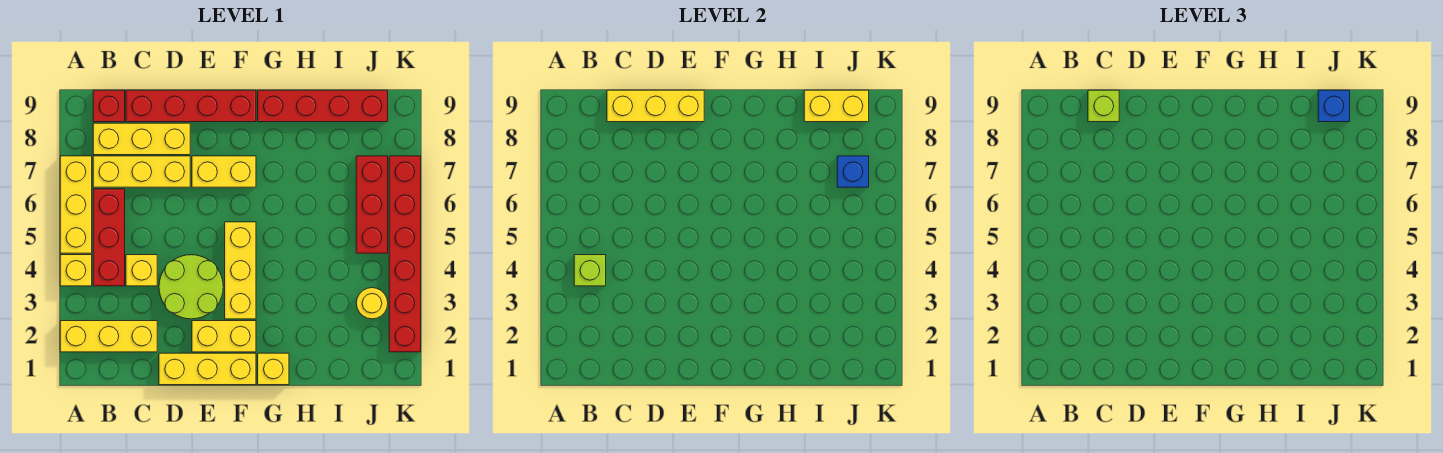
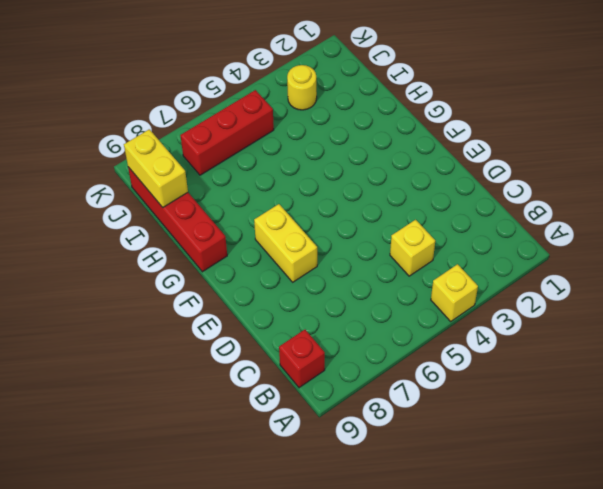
none -> yellow brick A2:C2 level 1
none -> yellow brick A5:A7 level 1
none -> red brick B4:B6 level 1

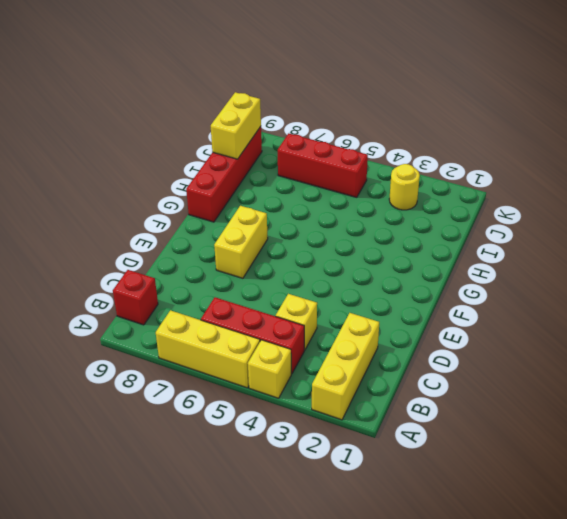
none -> yellow brick B7:D7 level 1
none -> yellow brick B8:D8 level 1
none -> red brick C9:F9 level 1

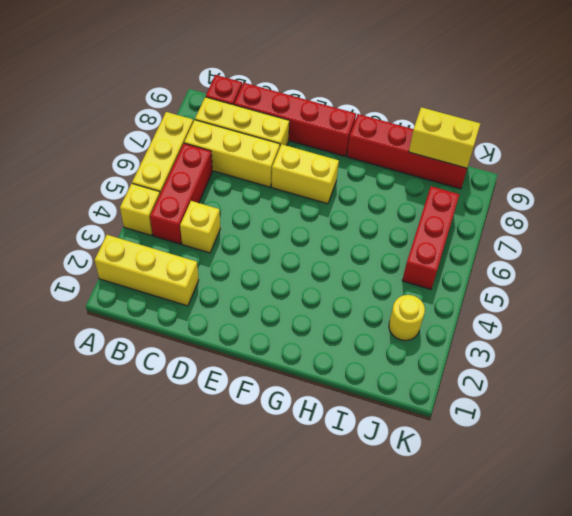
none -> yellow brick D1:F1 level 1
none -> lime round brick D3:E4 level 1
none -> yellow brick E2:F2 level 1

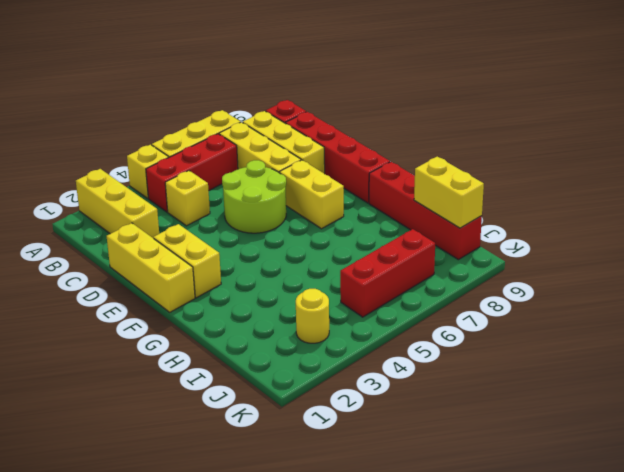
lime round brick D5:E6 level 1 -> lime round brick D3:E4 level 1
none -> yellow brick F3:F5 level 1
none -> yellow brick G1 level 1
none -> red brick K2:K7 level 1

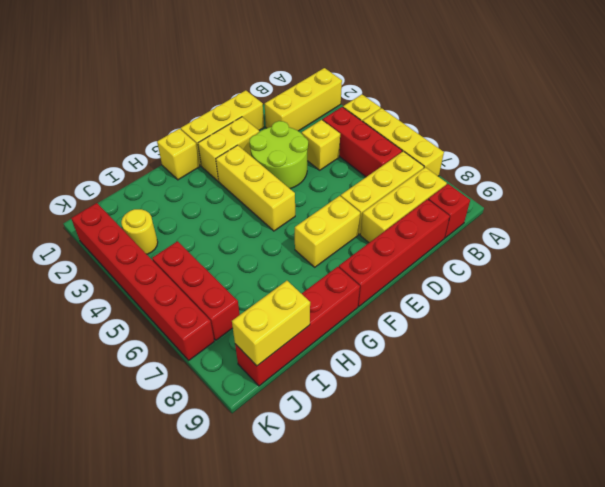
none -> lime brick B4 level 2
none -> yellow brick C9:E9 level 2
none -> blue brick J7 level 2

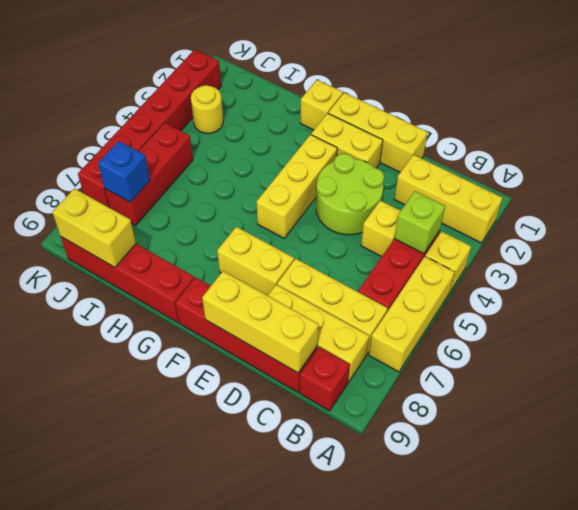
none -> lime brick C9 level 3
none -> blue brick J9 level 3

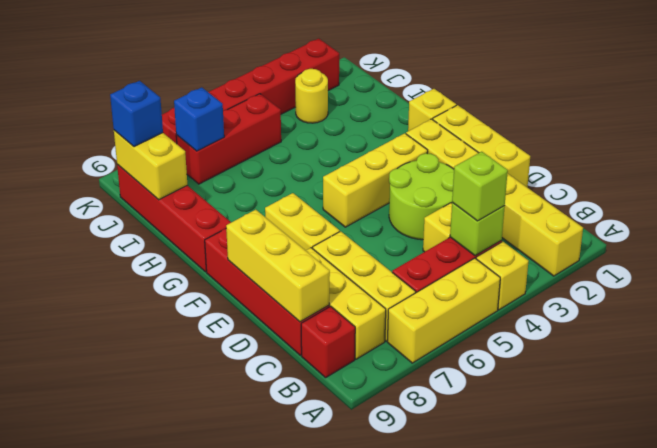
lime brick B4 level 3 -> lime brick C9 level 3

